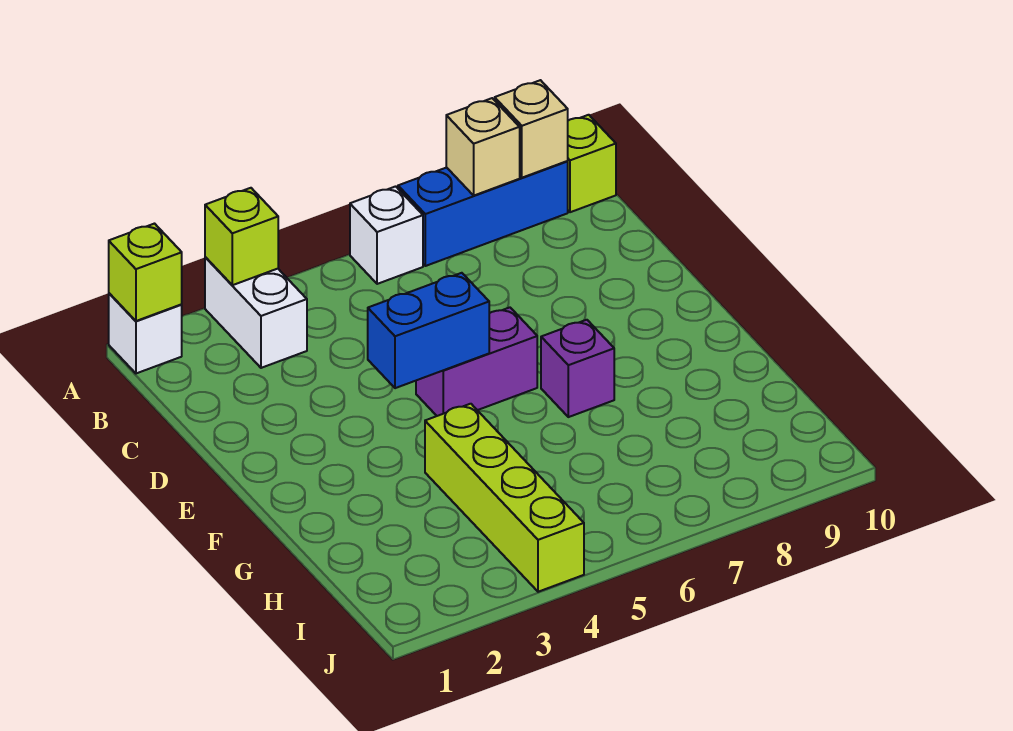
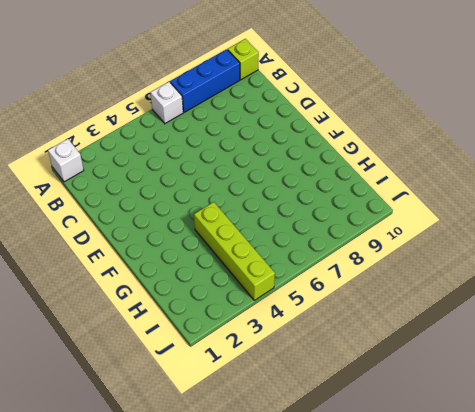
none -> white brick A3:B3 level 1
none -> purple brick E5:E6 level 1
none -> purple brick F7 level 1

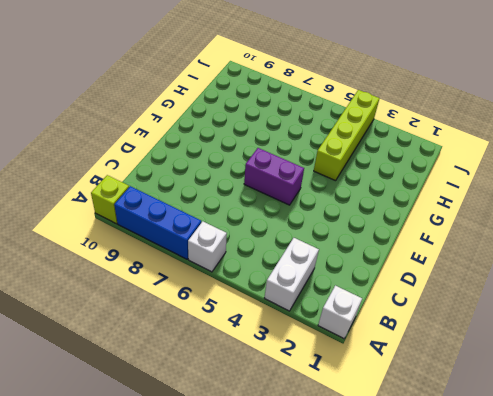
none -> purple brick F7 level 1
none -> lime brick A1 level 2
none -> lime brick A3 level 2

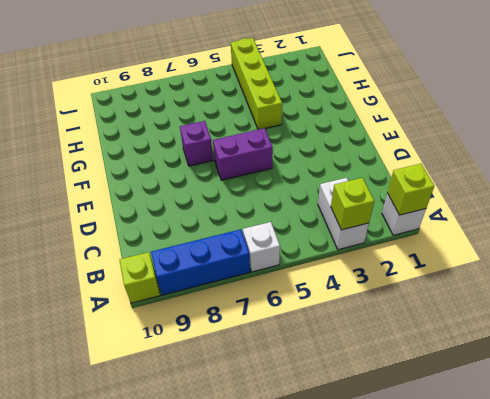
none -> tan brick A8 level 2
none -> tan brick A9 level 2
none -> blue brick E4:E5 level 2

